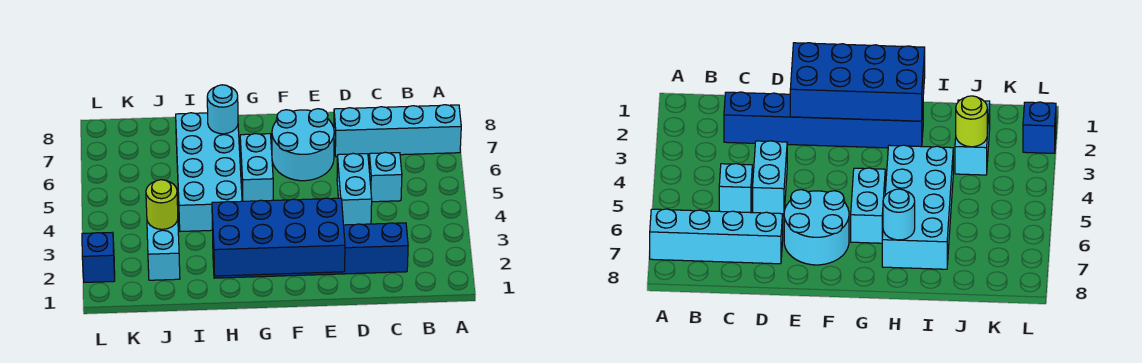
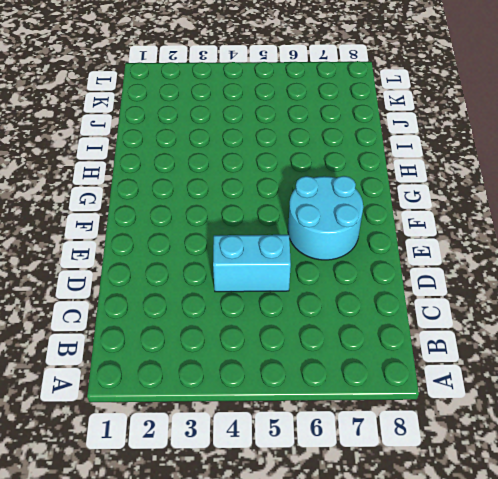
none -> cyan brick A7:D7 level 1
none -> blue brick C2:H2 level 1
none -> cyan brick C5 level 1

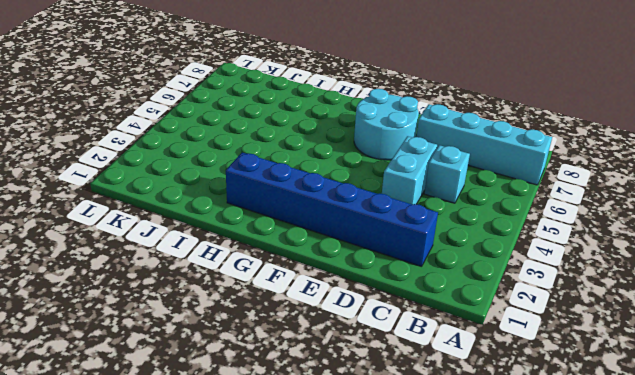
none -> cyan brick G5:G6 level 1
none -> cyan brick H4:I7 level 1
none -> cyan brick J2:J3 level 1

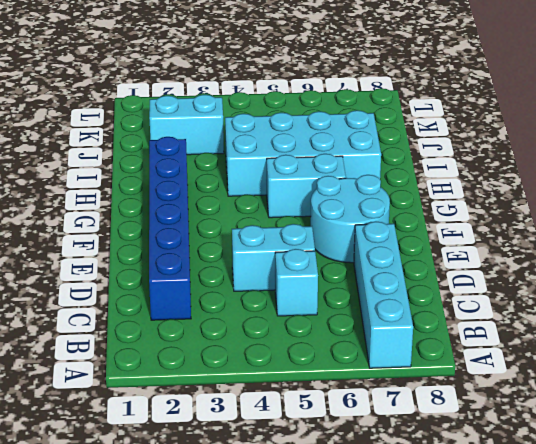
none -> blue brick L2 level 1
none -> blue brick E1:H2 level 2
none -> cyan round brick H7 level 2

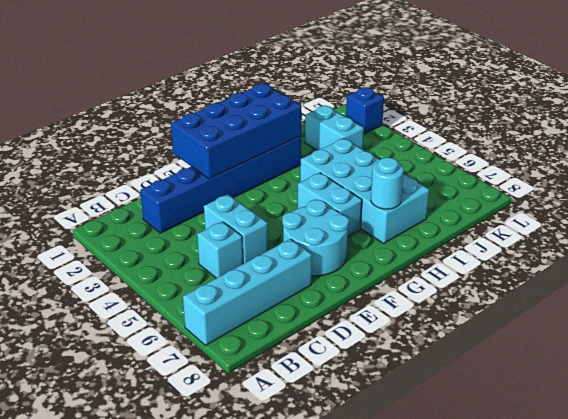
none -> lime round brick J3 level 2

